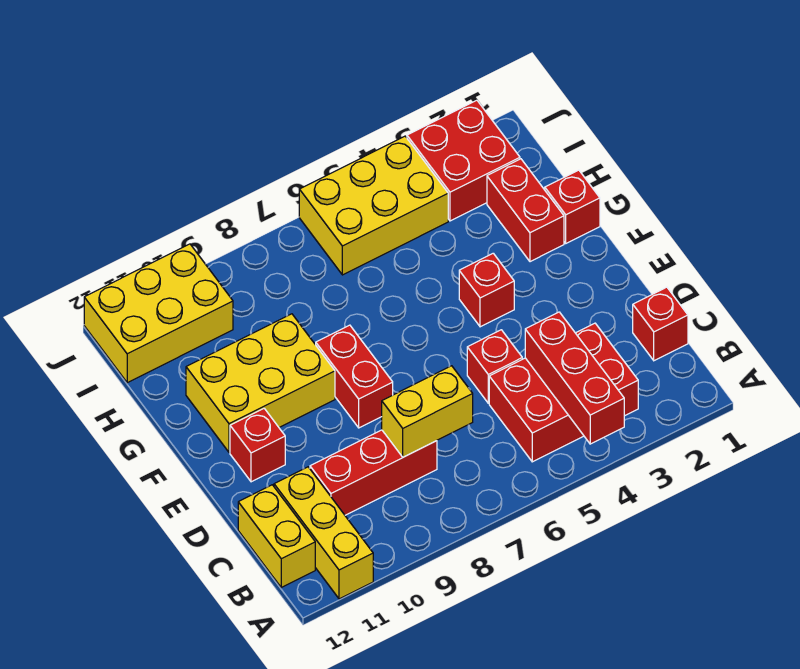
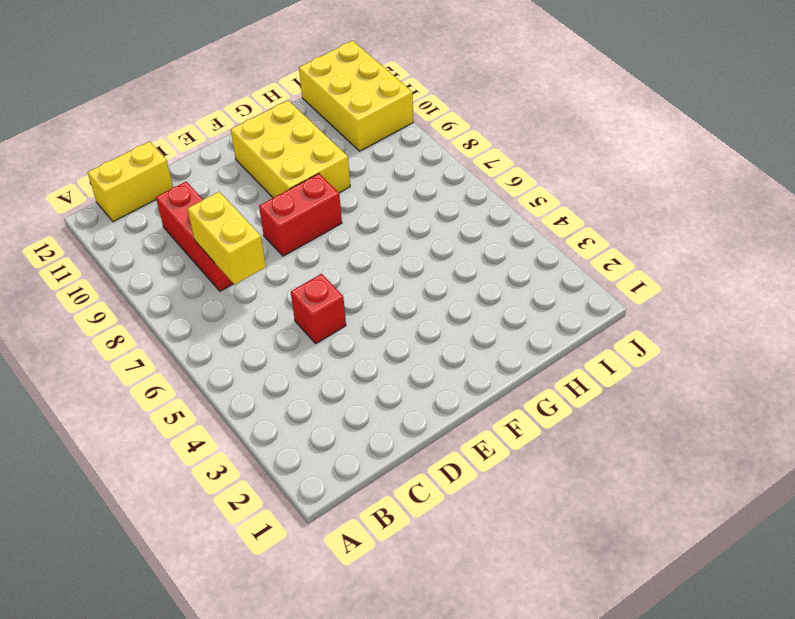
none -> yellow brick A11:C11 level 1
none -> red brick B3:C5 level 1
none -> red brick C1 level 1

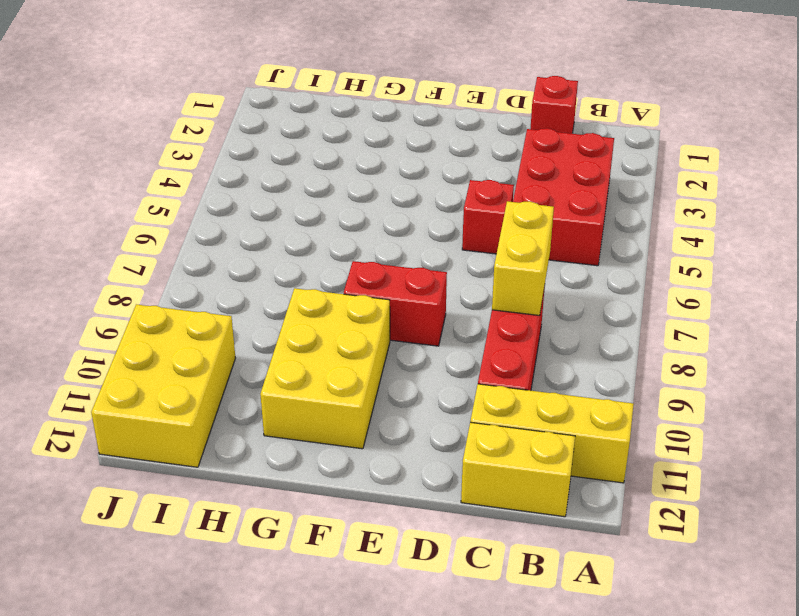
none -> red brick E11 level 1
none -> red brick F4 level 1
none -> red brick G1 level 1

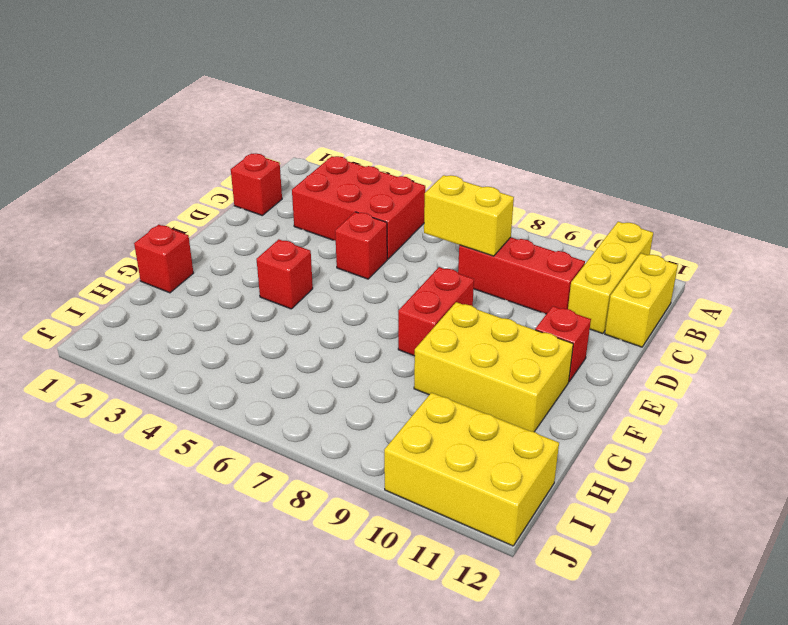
none -> red brick G2:H2 level 1
none -> red brick I2:J3 level 1
none -> yellow brick I4:J6 level 1

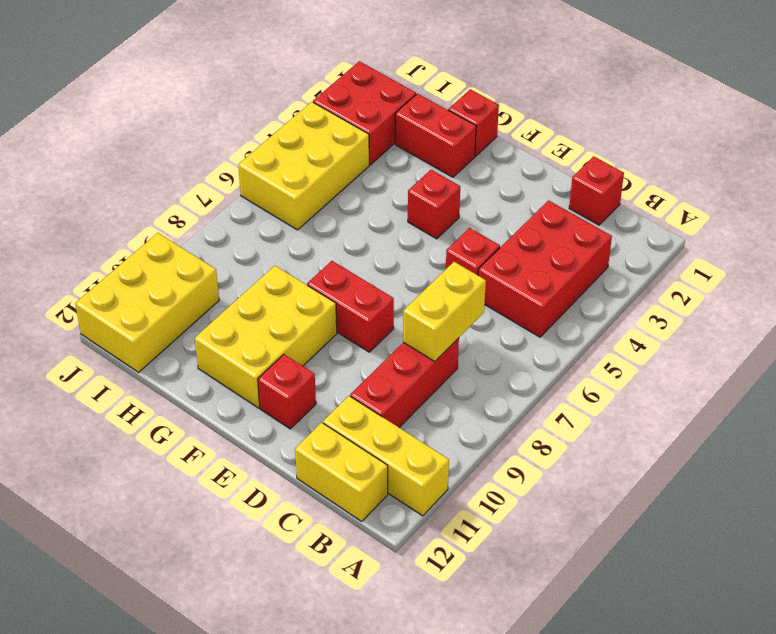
none -> red brick A4:C4 level 2

